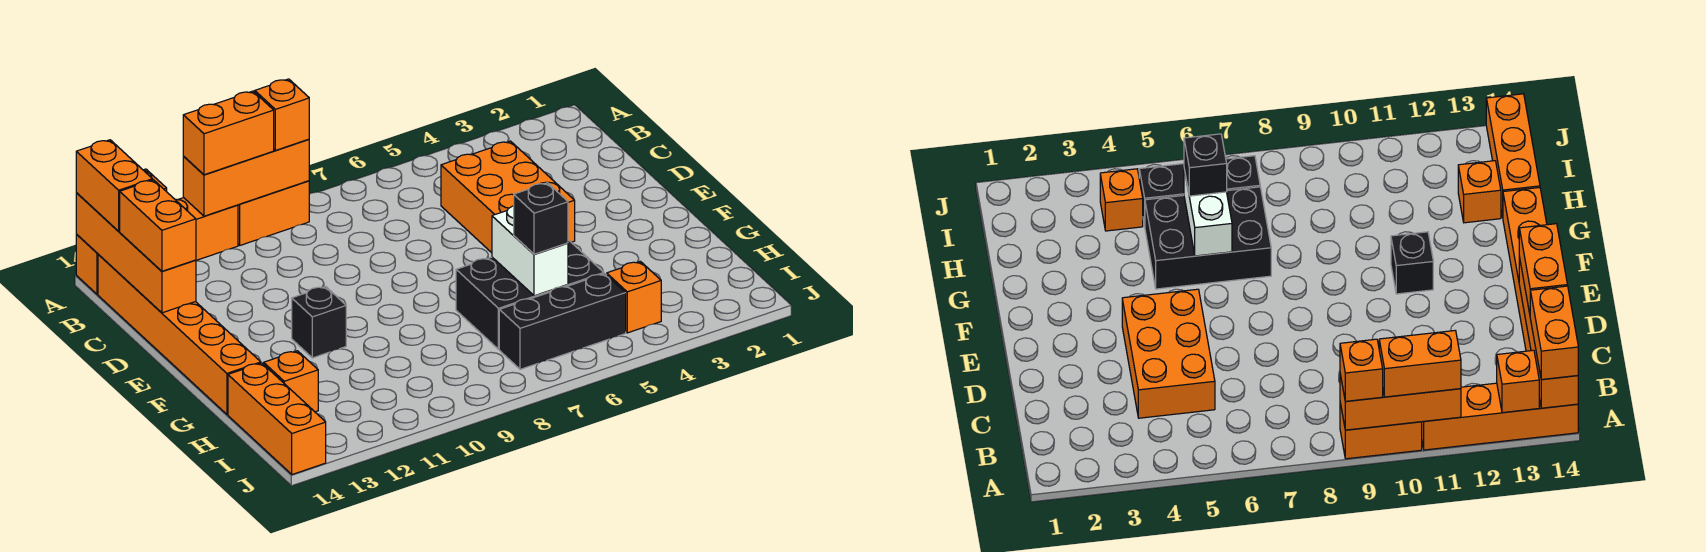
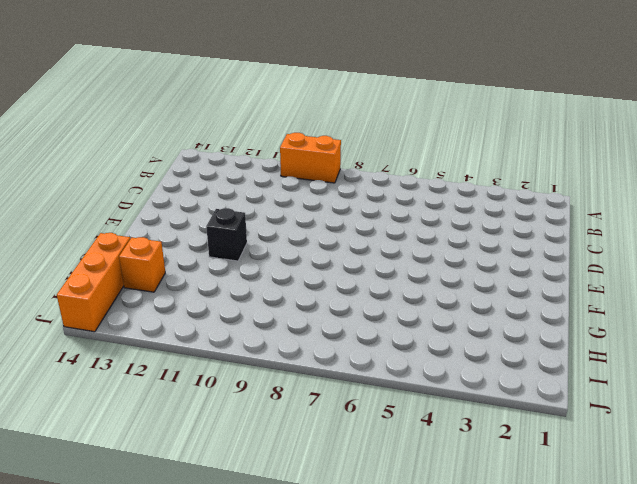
none -> orange brick A11:A14 level 1
none -> orange brick B14:G14 level 1
none -> orange brick C4:E5 level 1

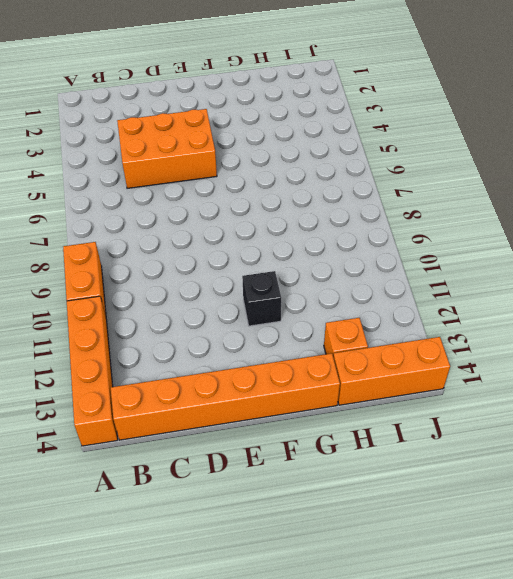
none -> black brick G5:H7 level 1
none -> orange brick I4 level 1
none -> black brick I5:I7 level 1

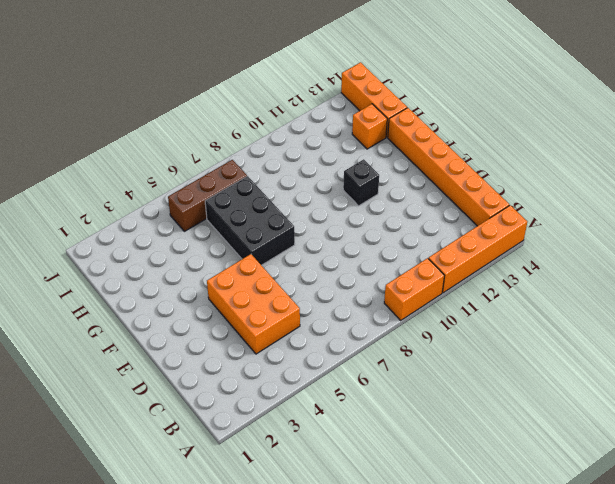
black brick F6:H7 level 1 -> black brick G5:H7 level 1
brown brick I5:I7 level 1 -> black brick I5:I7 level 1
none -> orange brick I4 level 1
none -> orange brick A9:A11 level 2
none -> orange brick A13 level 2

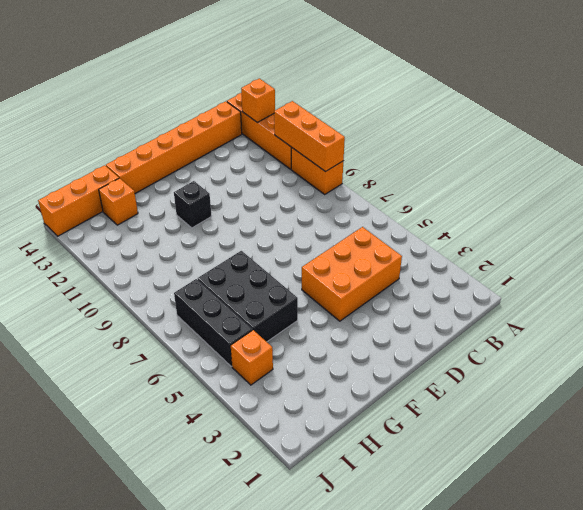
none -> orange brick A14:D14 level 2
none -> white brick G6:H6 level 2
none -> orange brick A9 level 3

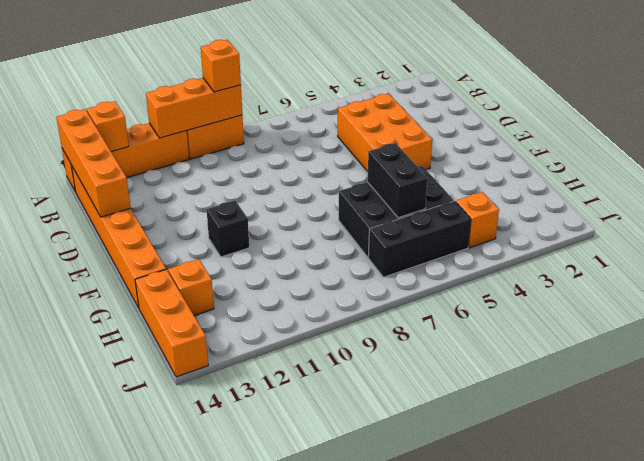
black brick G6:H6 level 2 -> white brick G6:H6 level 2
none -> orange brick A10:A11 level 3
none -> orange brick A14:B14 level 3
none -> orange brick C14:D14 level 3

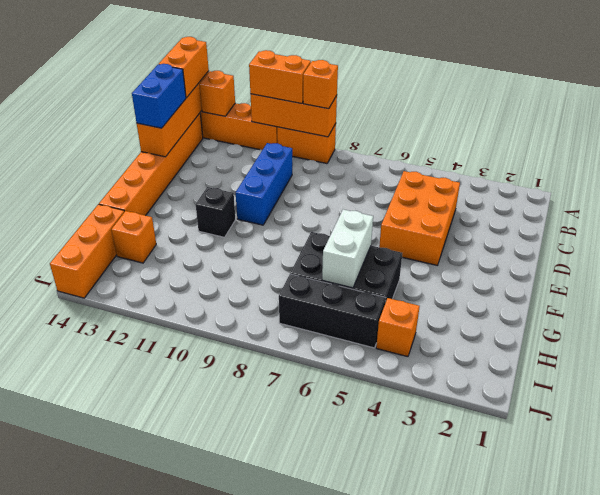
blue brick C10:E10 level 1 -> none
blue brick C14:D14 level 3 -> orange brick C14:D14 level 3
none -> black brick H6 level 3

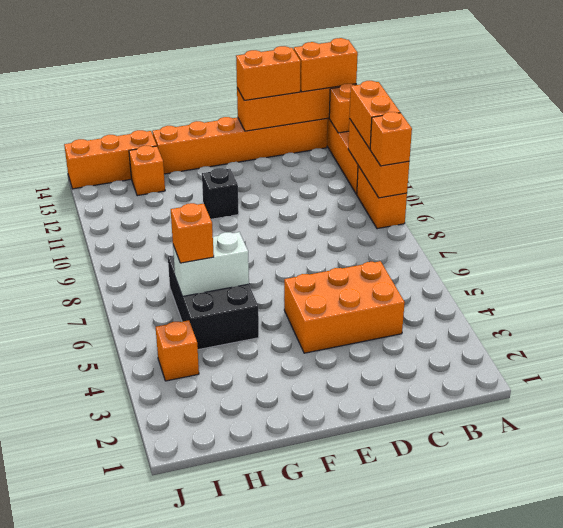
orange brick H6 level 3 -> black brick H6 level 3
none -> black brick I5:I7 level 1

